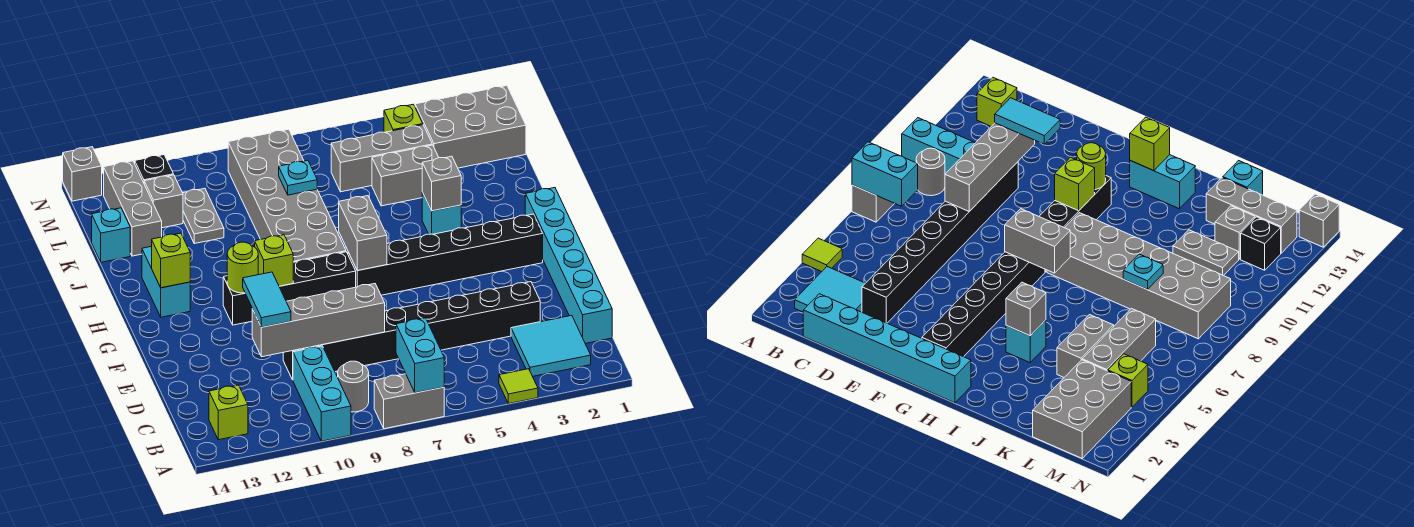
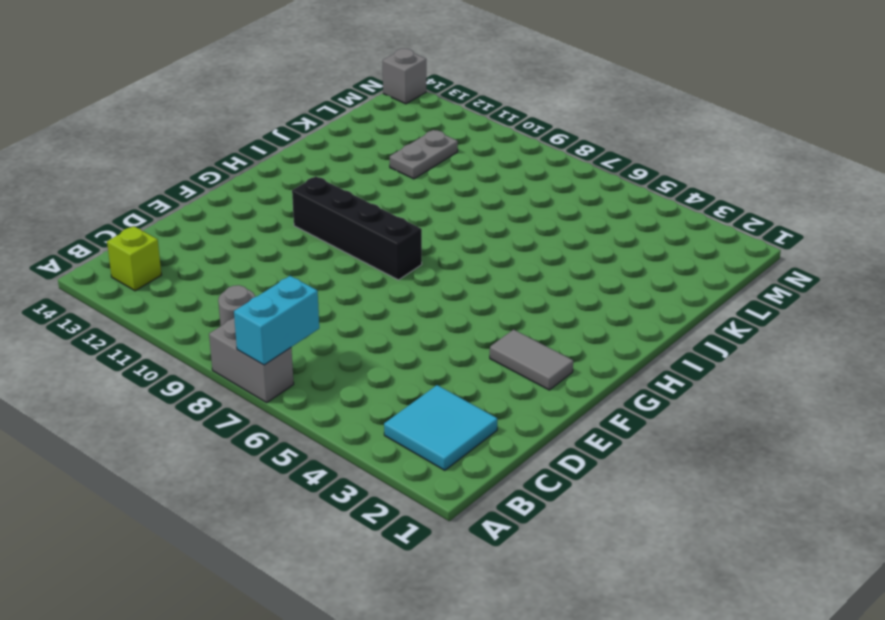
grey tile F2:F3 level 1 -> none
none -> lime tile A4 level 1
none -> cyan brick A10:C10 level 1
none -> cyan brick C1:H1 level 1
none -> black brick D3:D10 level 1

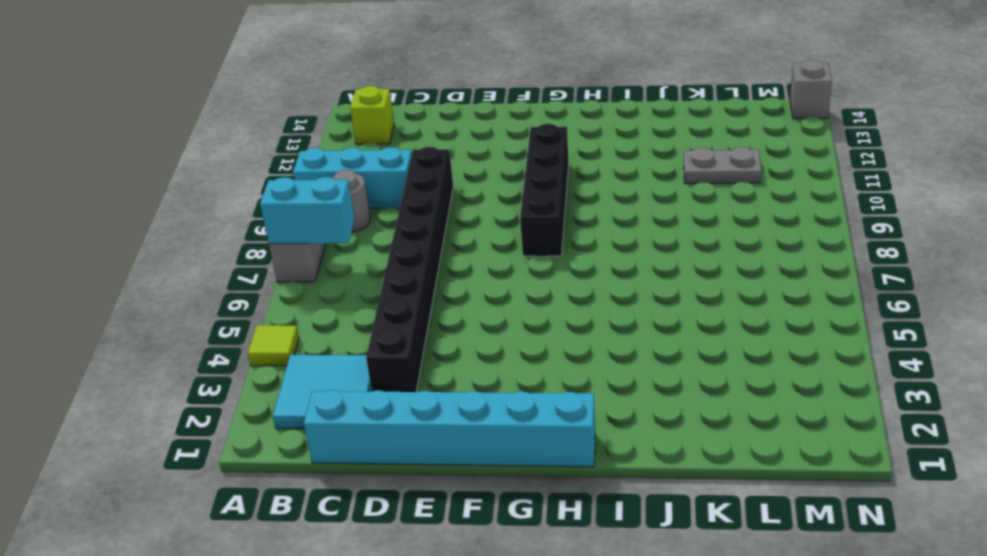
none -> black brick G2:G7 level 1
none -> grey brick H8:M9 level 1
none -> cyan brick H13:I13 level 1
none -> cyan brick I4 level 1

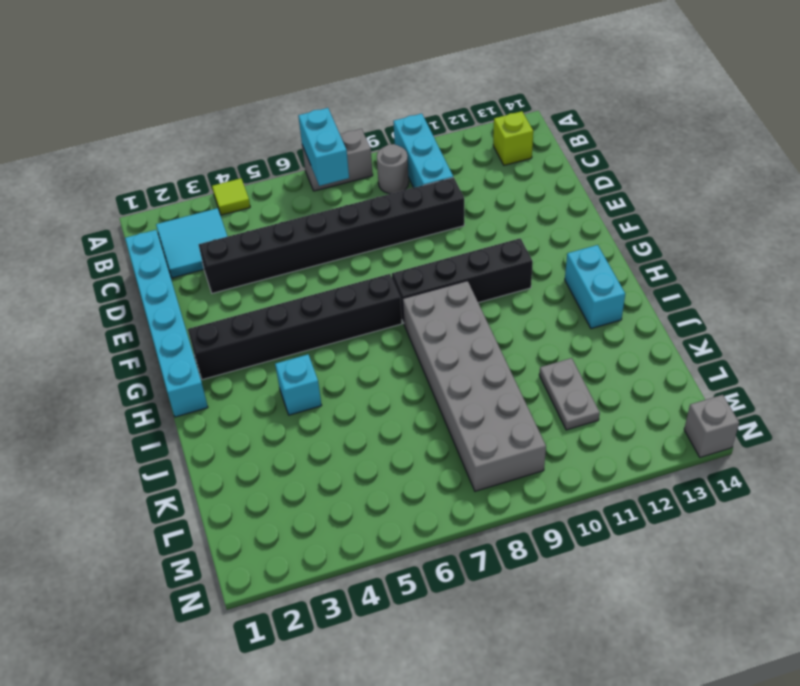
none -> grey brick K4:K5 level 1
none -> grey brick K13:M13 level 1
none -> cyan brick K14 level 1
none -> grey brick L1:M3 level 1

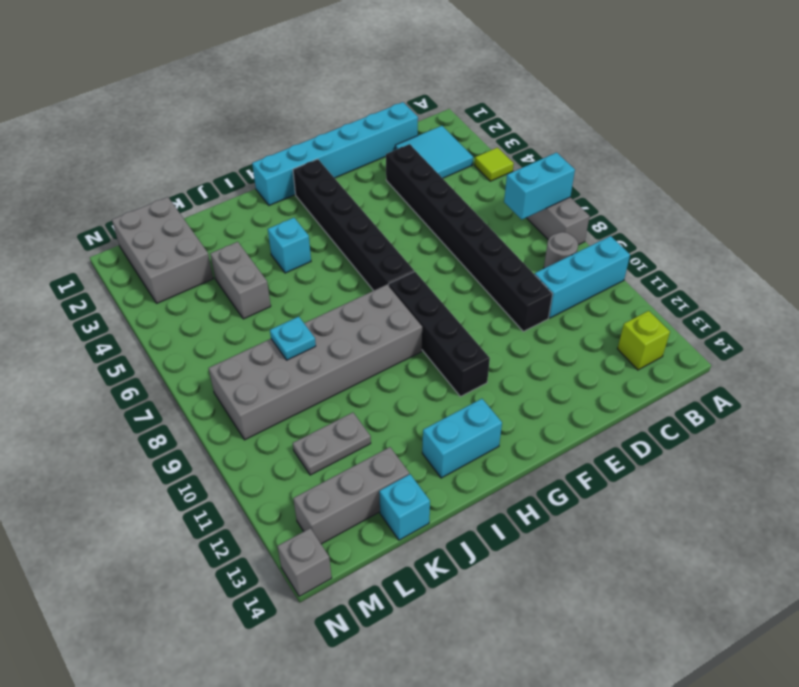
none -> grey brick L4:L6 level 1
none -> grey brick L12 level 1
none -> lime brick M4 level 1
none -> black brick M12 level 1

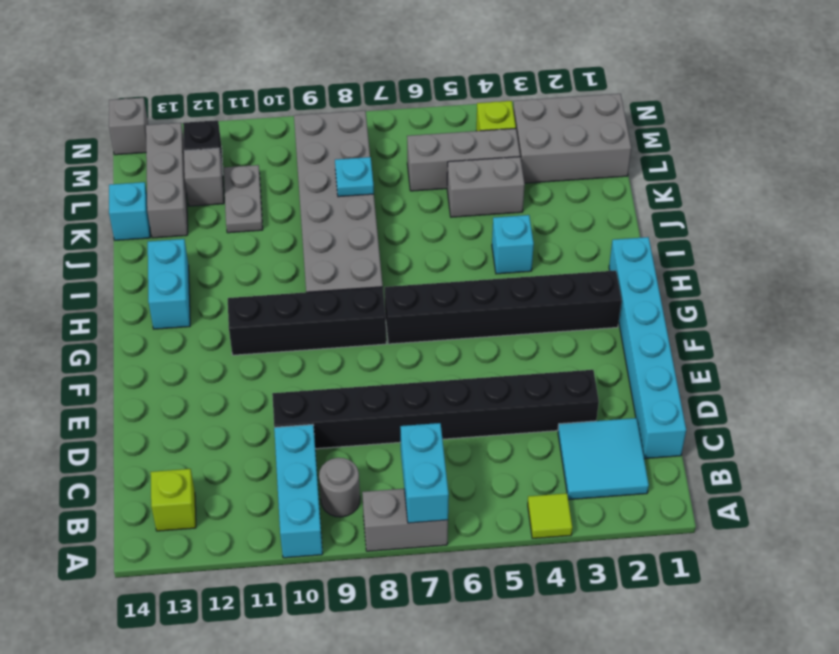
none -> grey brick D8:D11 level 2
none -> grey brick G7:H7 level 2
none -> lime brick G10 level 2
none -> lime round brick G11 level 2

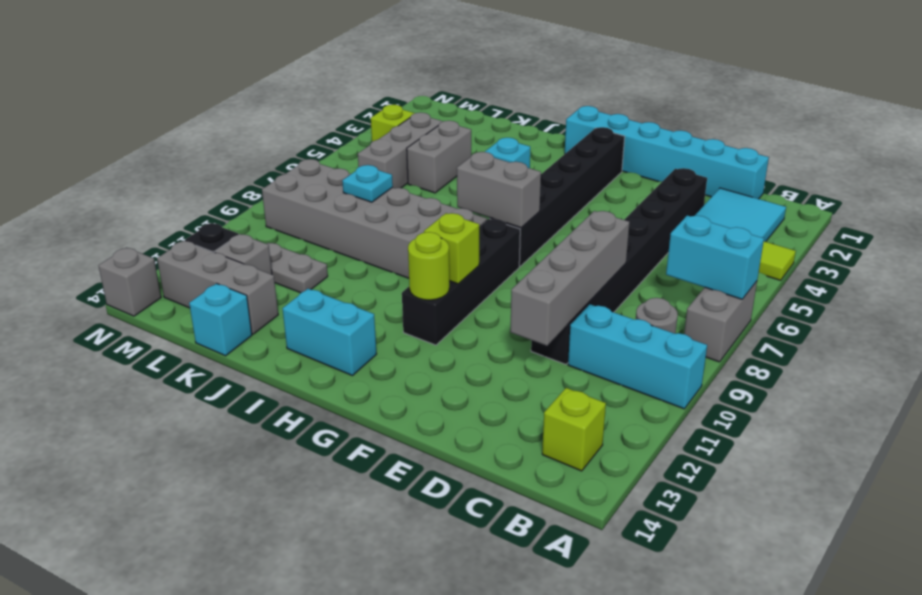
none -> grey brick L1:M3 level 1
none -> lime brick H13 level 2
none -> grey brick I4 level 2
none -> cyan tile D11:E11 level 3

